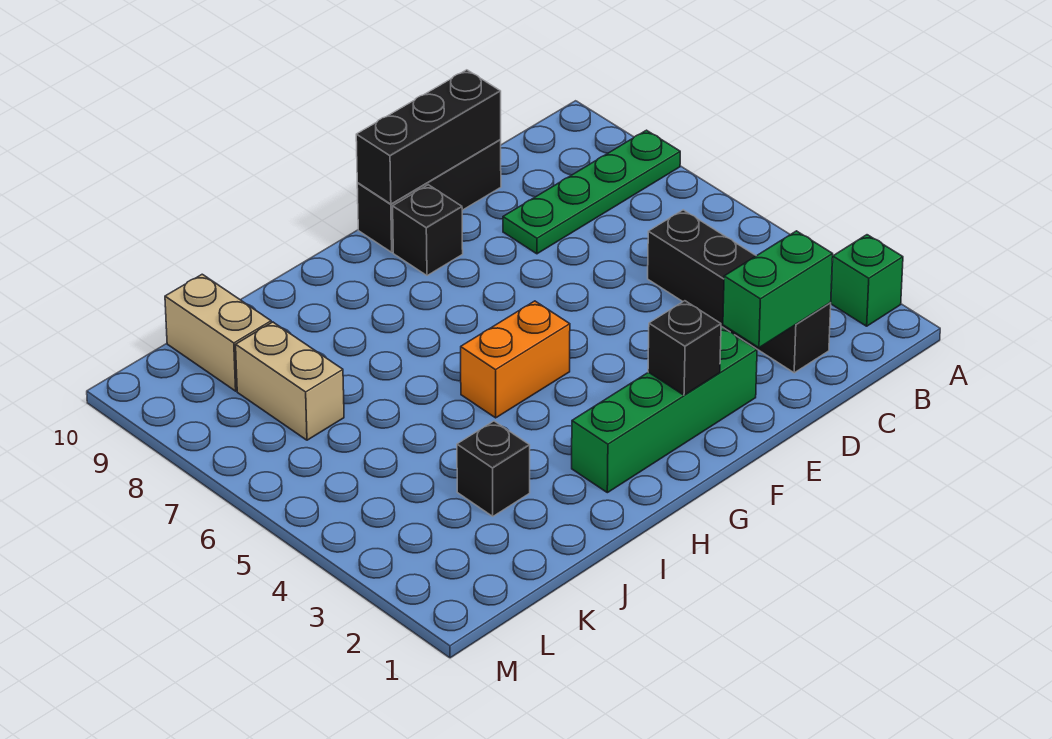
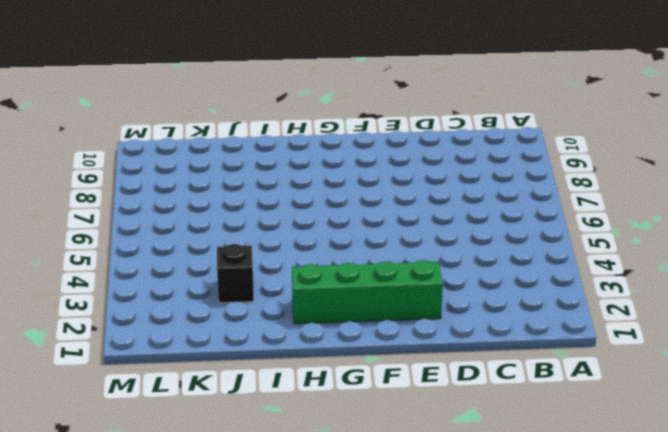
none -> green brick A2 level 1
none -> green plate A8:D8 level 1
none -> black brick C2:C5 level 1

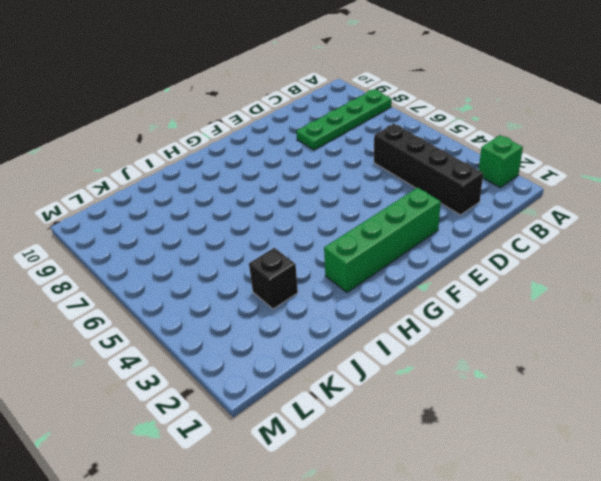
none -> black brick D10:F10 level 1
none -> black brick F9 level 1
none -> orange brick G5:H5 level 1

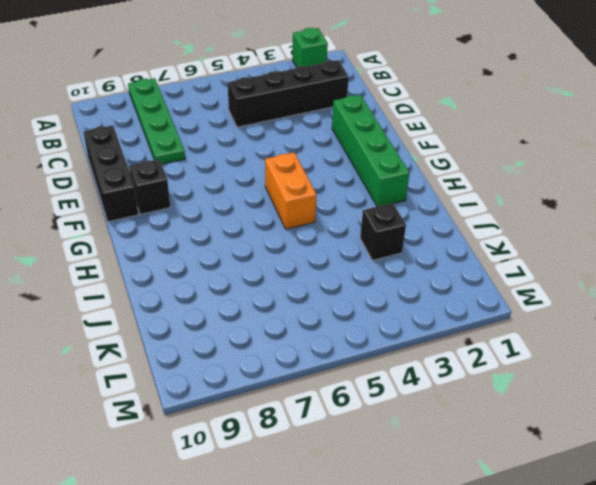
none -> tan brick K7:K8 level 1
none -> tan brick K9:K10 level 1
none -> green brick C2:D2 level 2

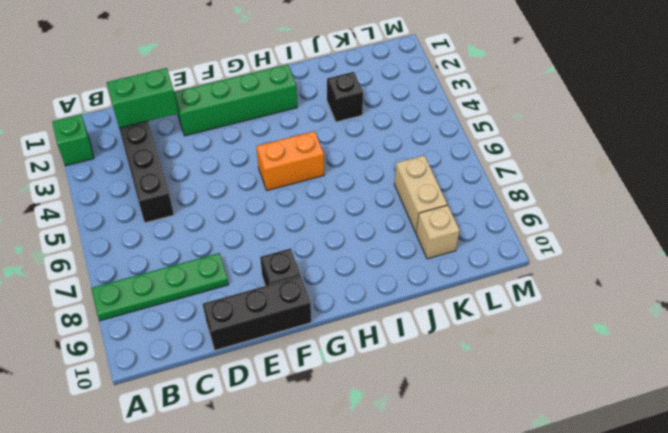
tan brick K9 level 1 -> tan brick K9:K10 level 1
none -> black brick D10:F10 level 2
none -> black brick F2 level 2

